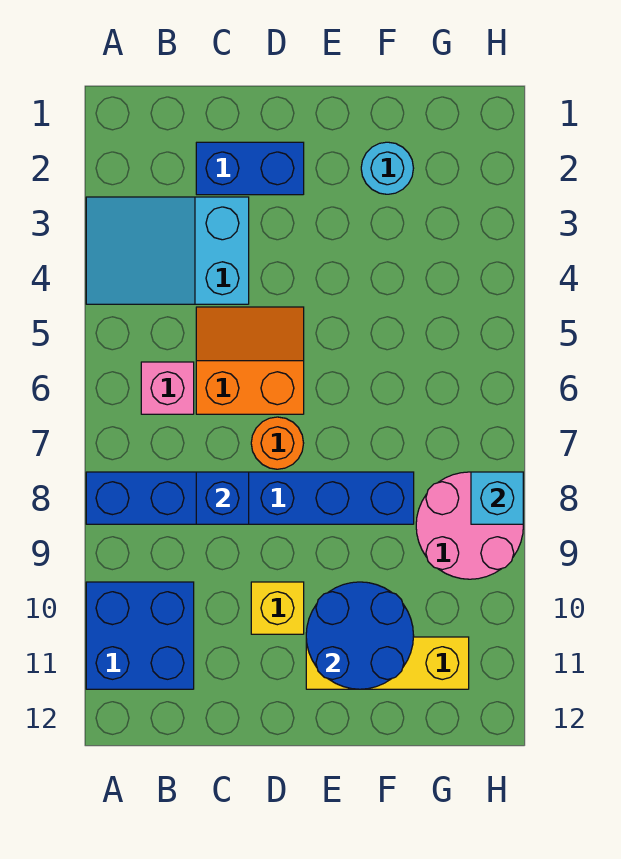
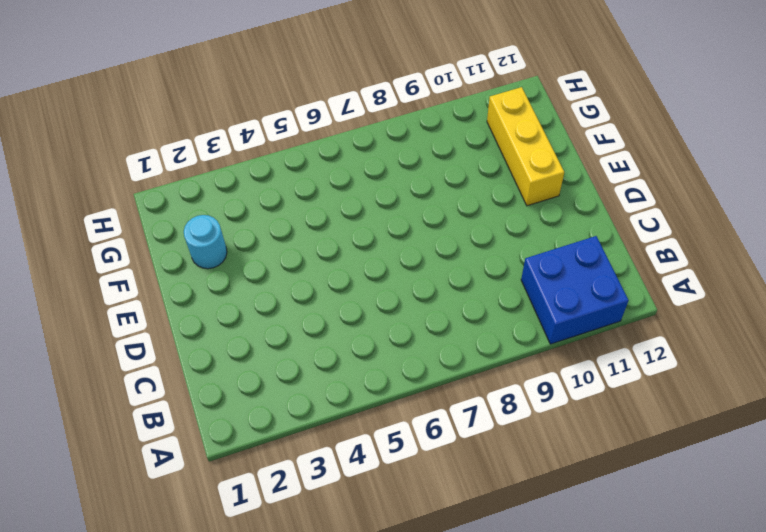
none -> cyan slope A3:C4 level 1 top C
none -> blue brick A8:F8 level 1
none -> pink brick B6 level 1

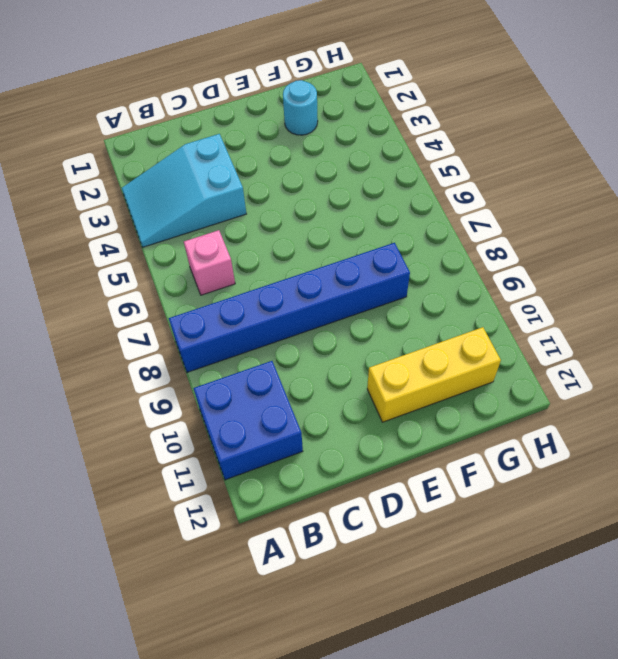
none -> blue brick C2:D2 level 1
none -> orange slope C5:D6 level 1 top 6
none -> orange round brick D7 level 1

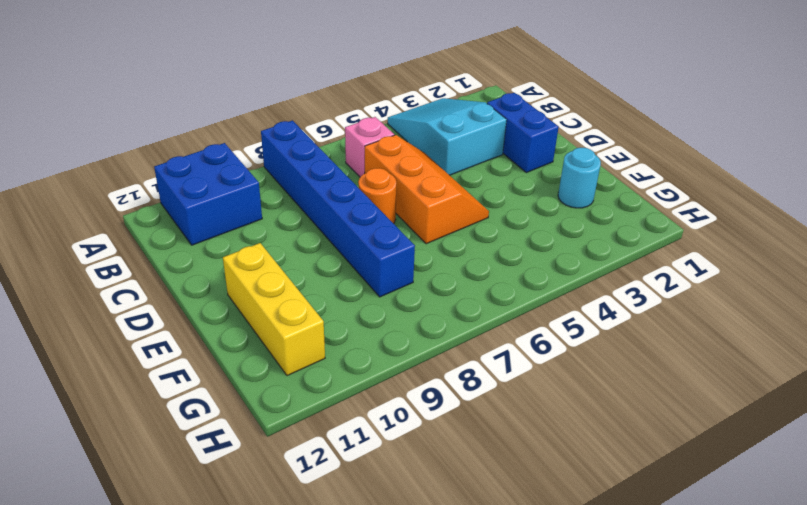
orange slope C5:E6 level 1 top 6 -> orange slope C5:D6 level 1 top 6
none -> yellow brick D10 level 1
none -> pink round brick G8:H9 level 1
none -> blue brick C8 level 2

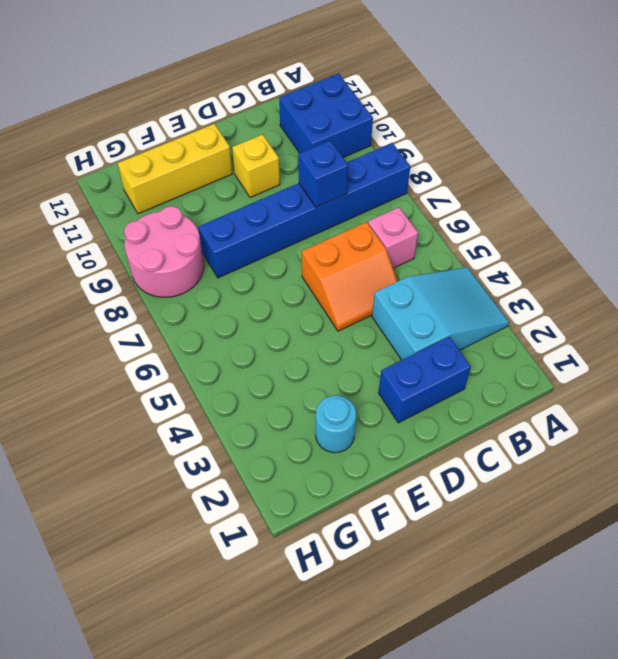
none -> orange round brick D7 level 1
none -> blue round brick E10:F11 level 2
none -> cyan brick H8 level 2

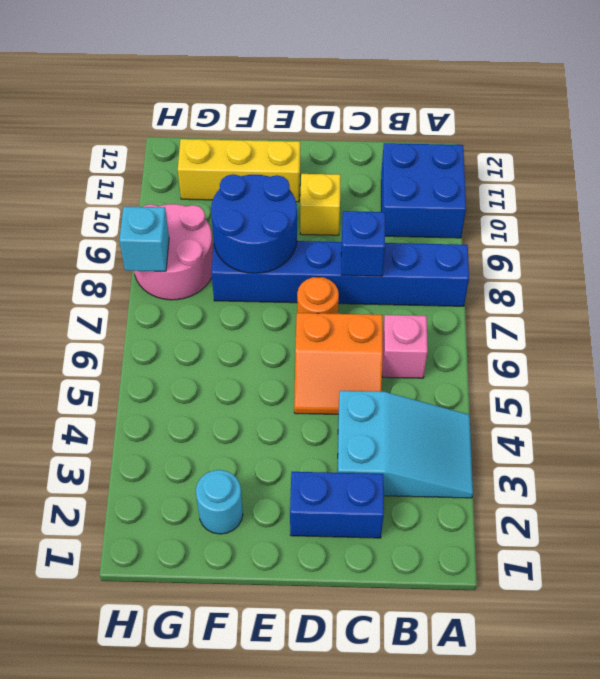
blue round brick E8:F9 level 2 -> blue round brick E10:F11 level 2

